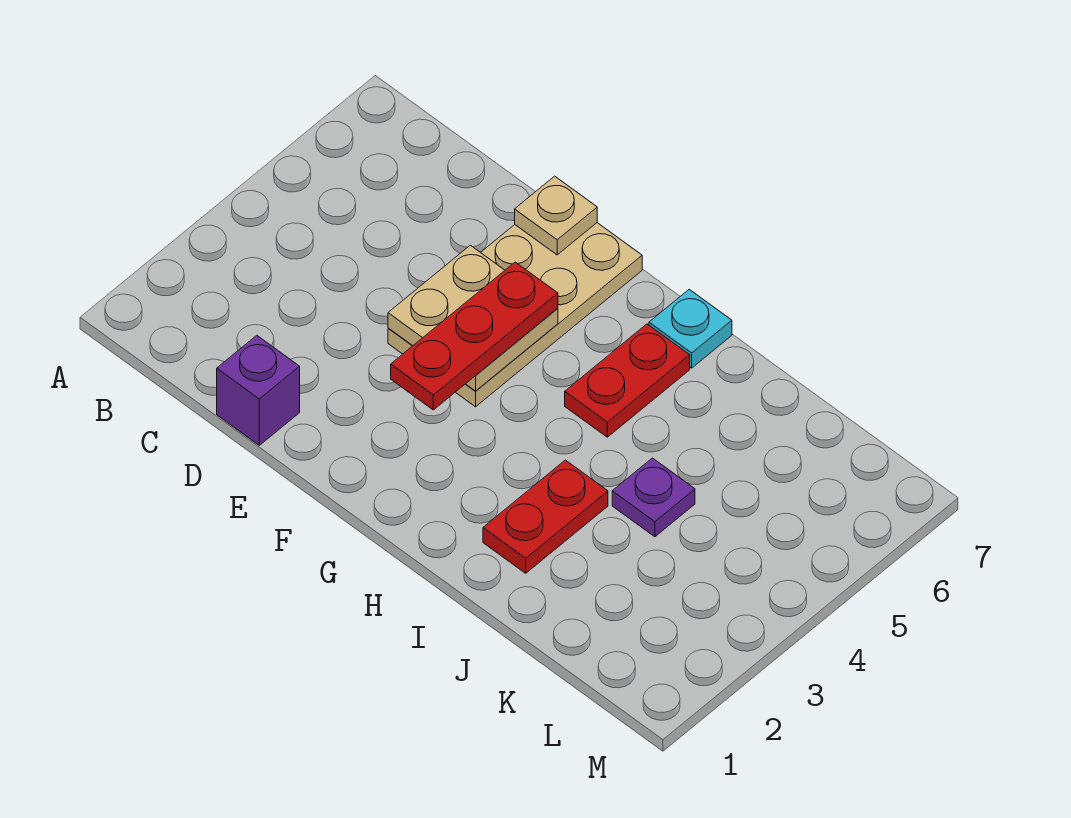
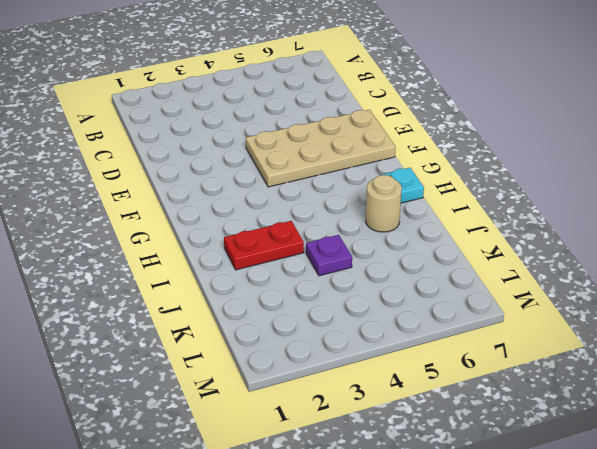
tan round brick I6 level 1 -> none
none -> purple brick D1 level 1
none -> red plate H5:H6 level 1

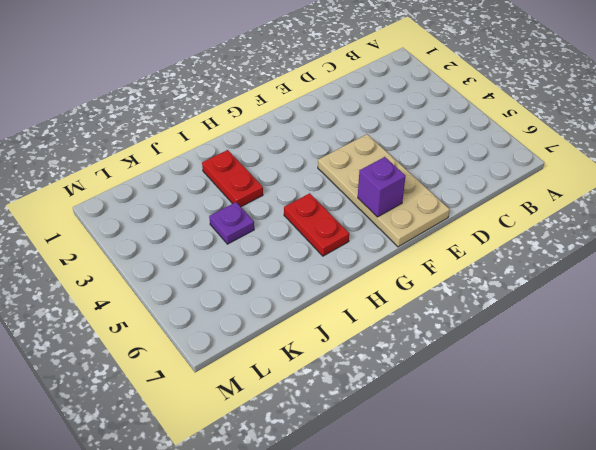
purple brick F6 level 2 -> purple brick D1 level 1
none -> cyan plate H7 level 1
none -> tan plate E4:F5 level 2

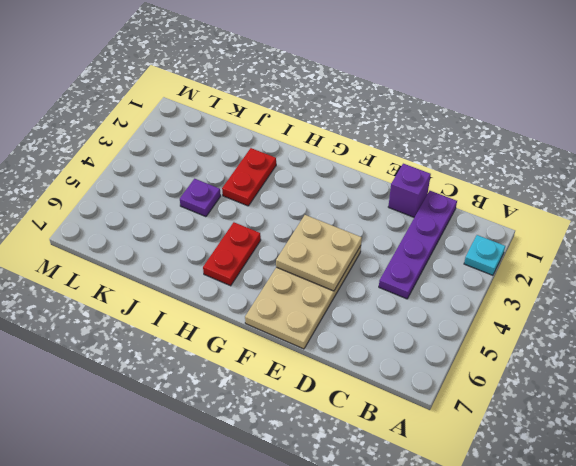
cyan plate A2 level 1 -> cyan plate H7 level 1
purple plate C1:C4 level 1 -> none
none -> tan plate E7 level 2
none -> red plate F3:F5 level 3

